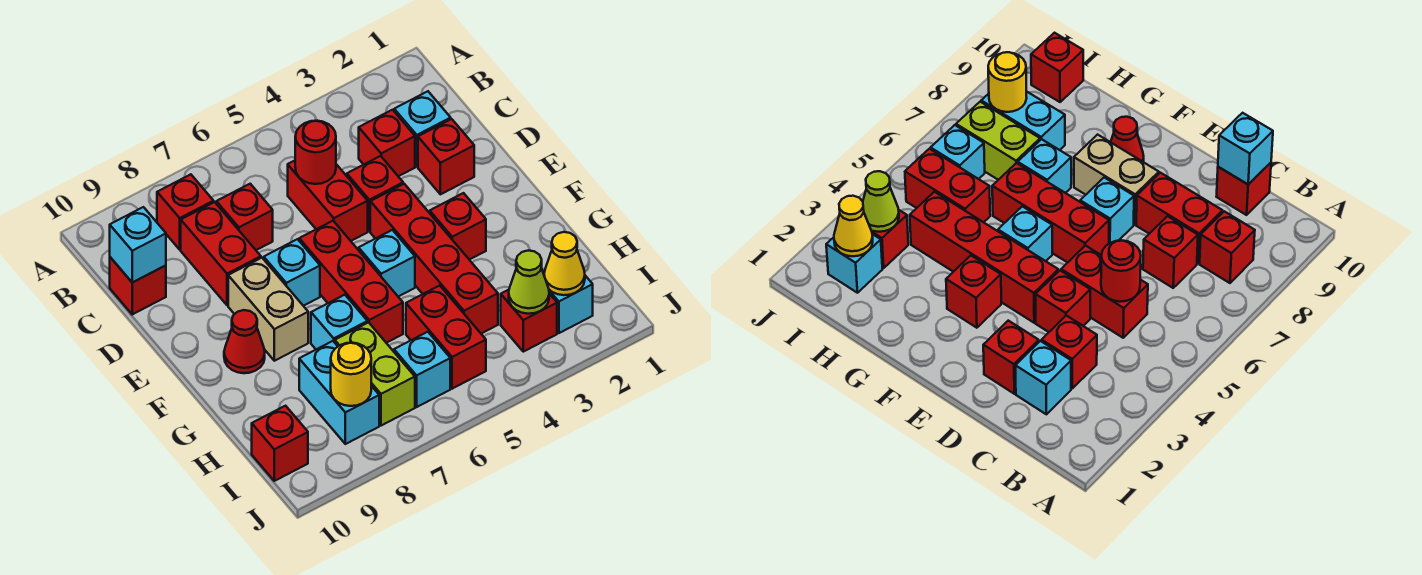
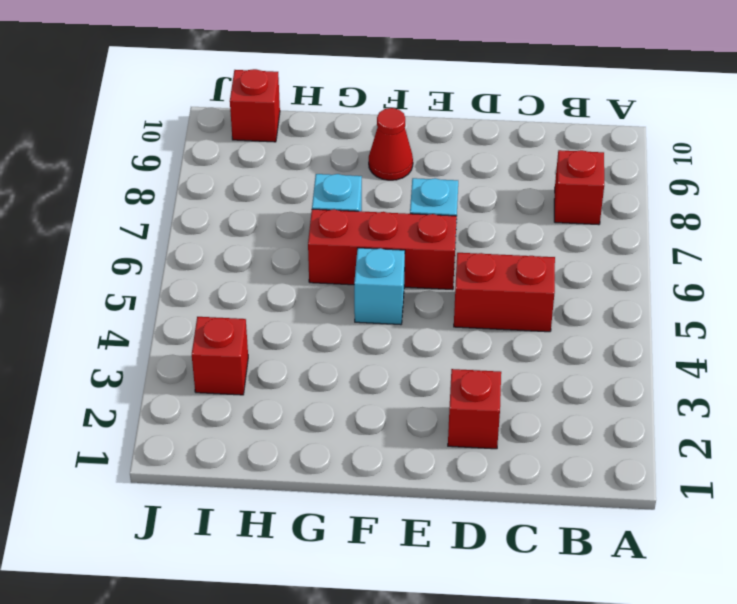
none -> cyan brick C2 level 1
none -> red brick C3 level 1
none -> red brick C7 level 1

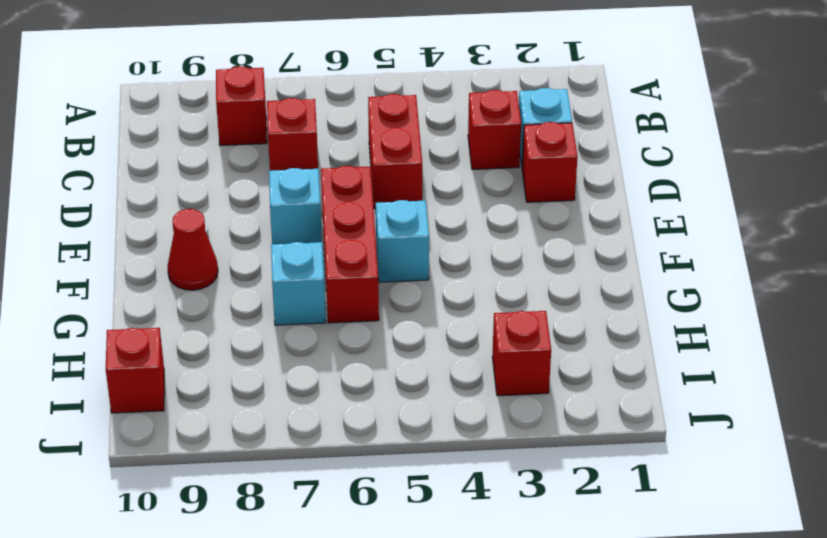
none -> red brick C8:D8 level 1
none -> red brick C10 level 1
none -> red brick D4 level 1

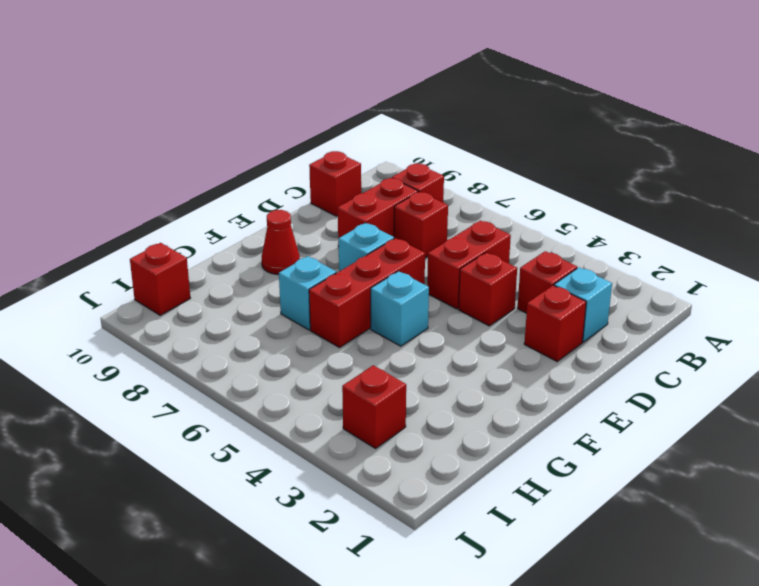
none -> red brick E4:H4 level 1
none -> tan brick E8:F8 level 1
none -> red brick F3 level 1

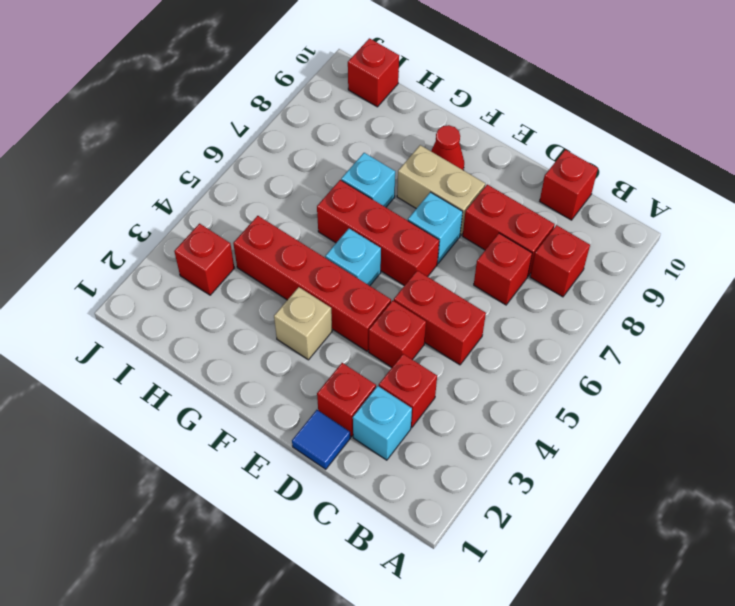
blue tile D1 level 1 -> none
tan brick F3 level 1 -> red brick F3 level 1
none -> red brick H5:I5 level 1
none -> lime brick H7:I7 level 1
none -> cyan brick H8:I8 level 1

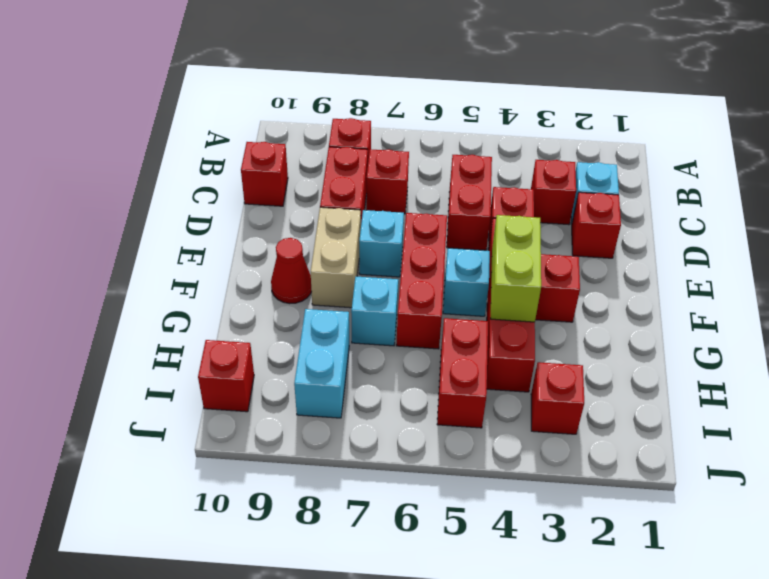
lime brick F4:G4 level 2 -> lime brick H7:I7 level 1
none -> cyan brick I2 level 1
none -> cyan brick I6 level 1
none -> red round brick C5 level 2

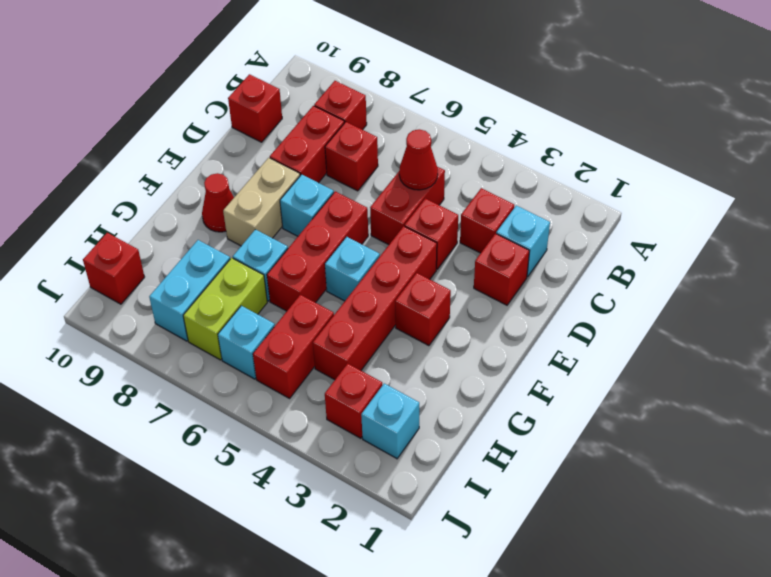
red cone C5 level 2 -> red round brick C5 level 2
none -> cyan brick C10 level 2
none -> yellow cone I2 level 2
none -> lime cone I3 level 2

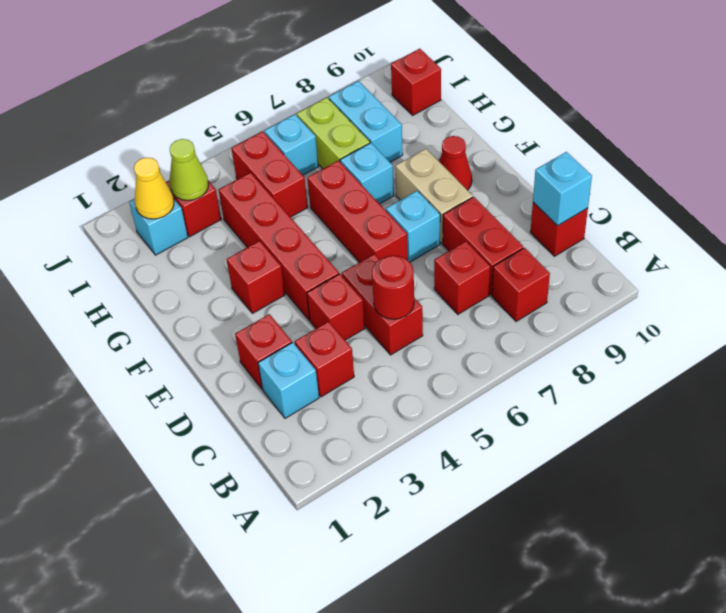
none -> cyan brick F5 level 1
none -> yellow round brick I8 level 2

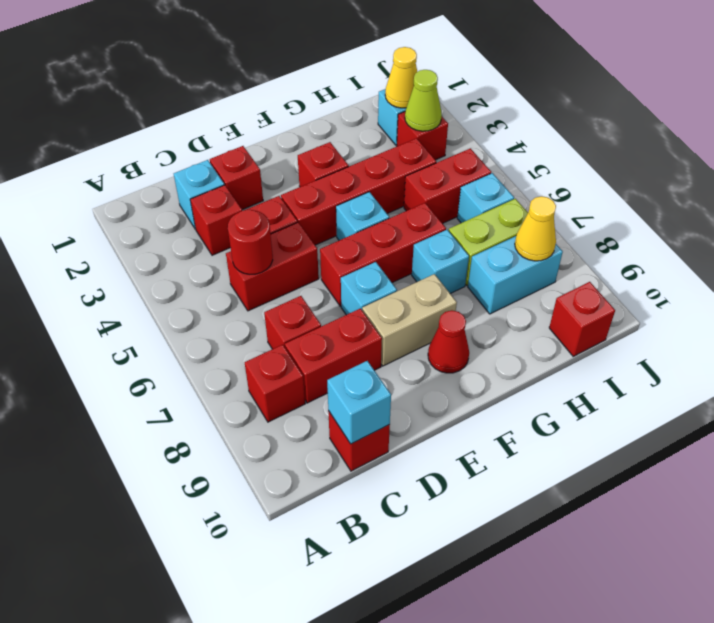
yellow cone I8 level 2 -> yellow round brick I8 level 2

